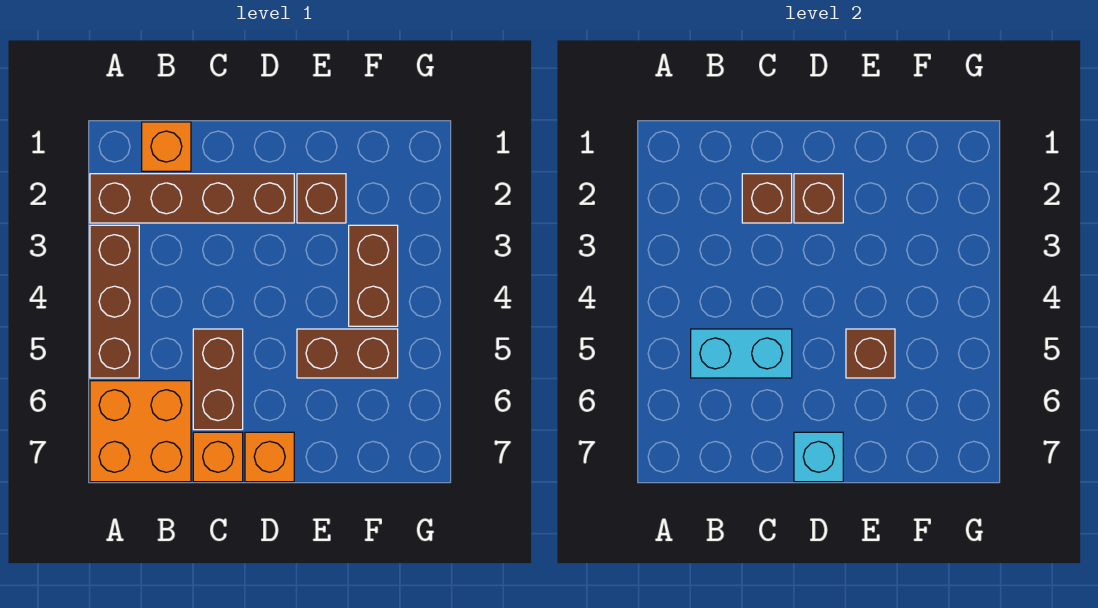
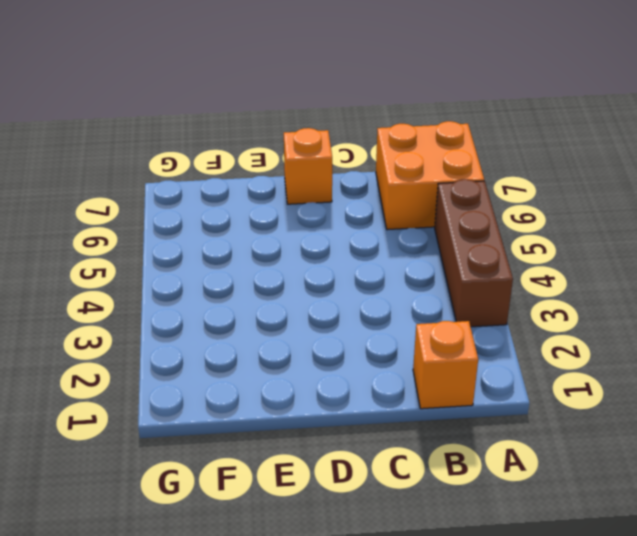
none -> brown brick A2:D2 level 1
none -> brown brick C5:C6 level 1
none -> orange brick C7 level 1

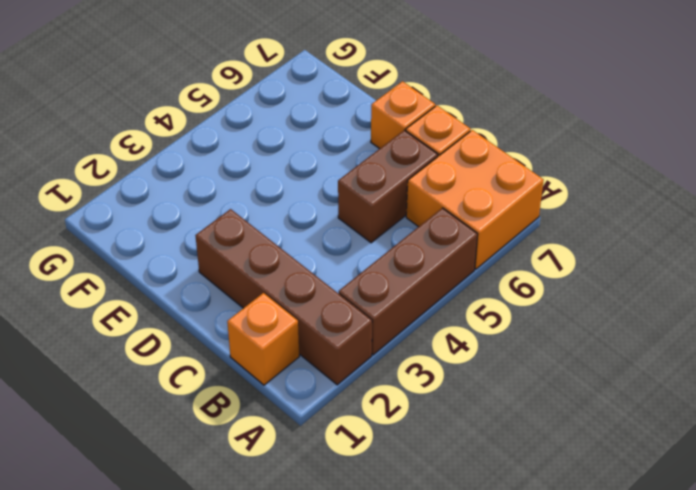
none -> brown brick E2 level 1
none -> brown brick E5:F5 level 1
none -> brown brick F3:F4 level 1

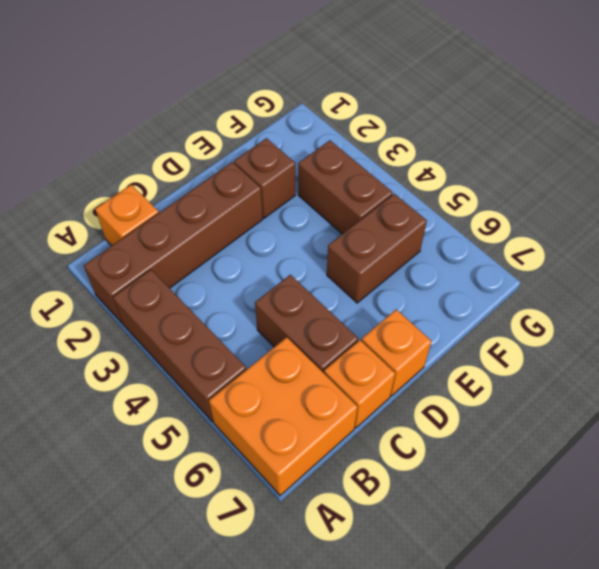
none -> cyan brick B5:C5 level 2
none -> brown brick C2 level 2
none -> brown brick D2 level 2

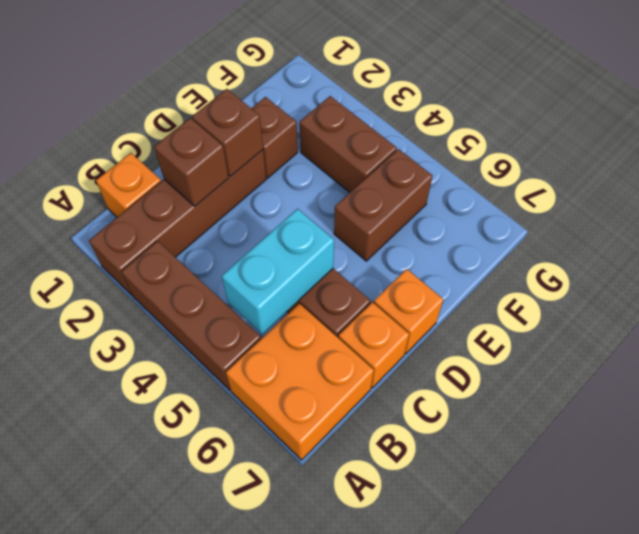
none -> cyan brick D7 level 2
none -> brown brick E5 level 2

